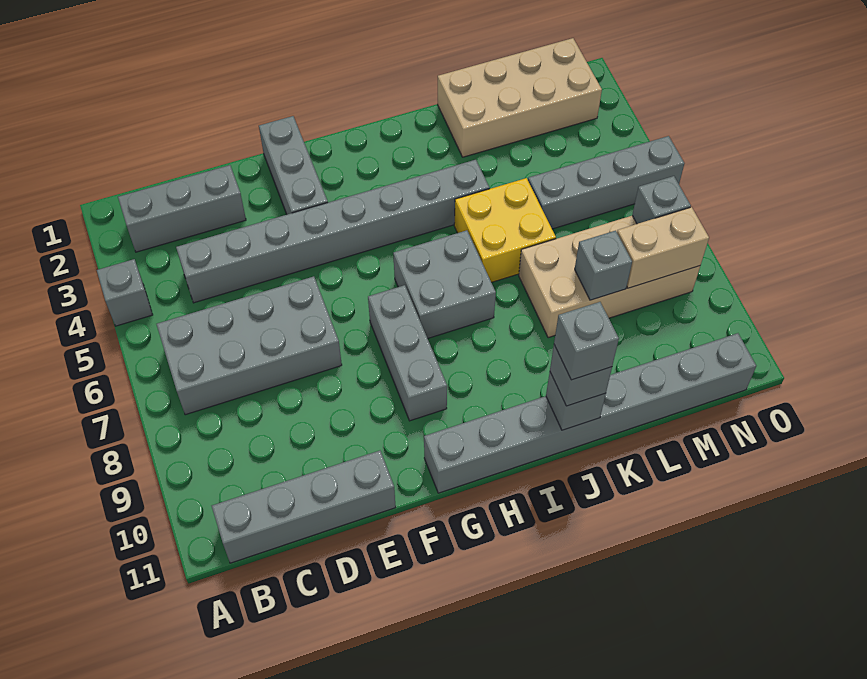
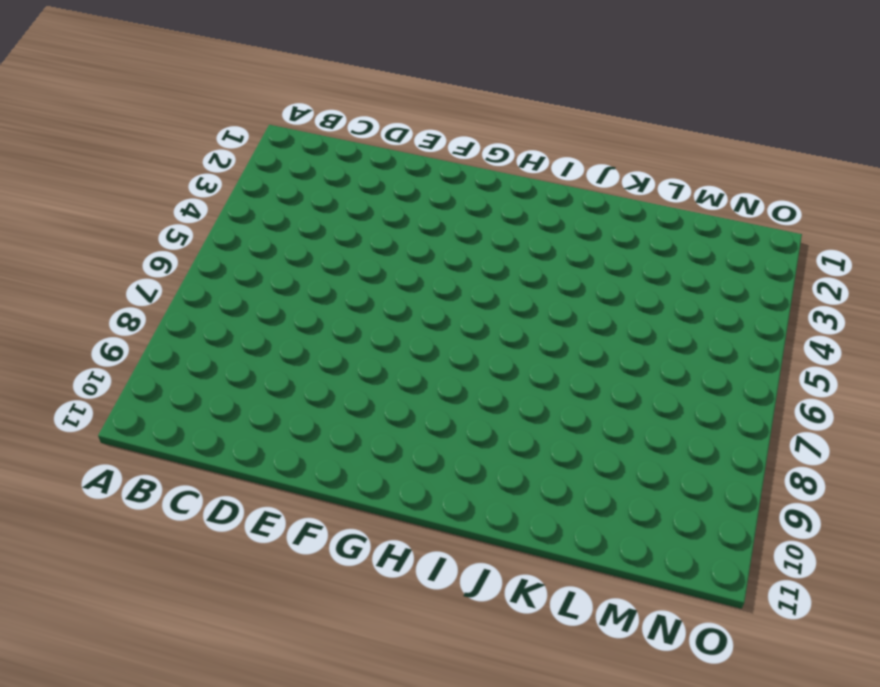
none -> grey brick A4 level 1
none -> grey brick B2:D2 level 1
none -> grey brick B6:E7 level 1

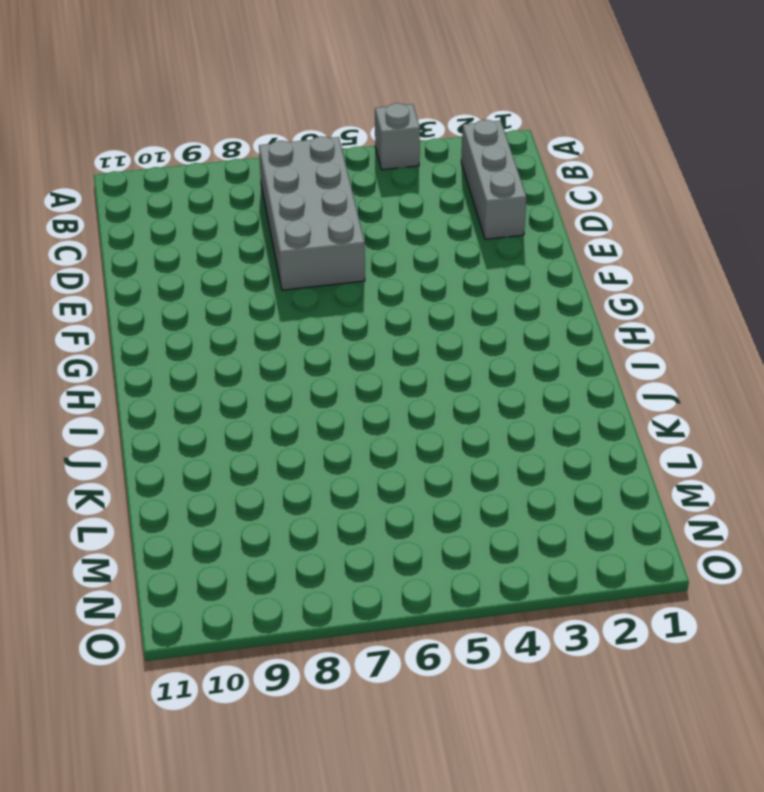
none -> grey brick B11:E11 level 1
none -> grey brick C4:J4 level 1
none -> grey brick F1:F3 level 1

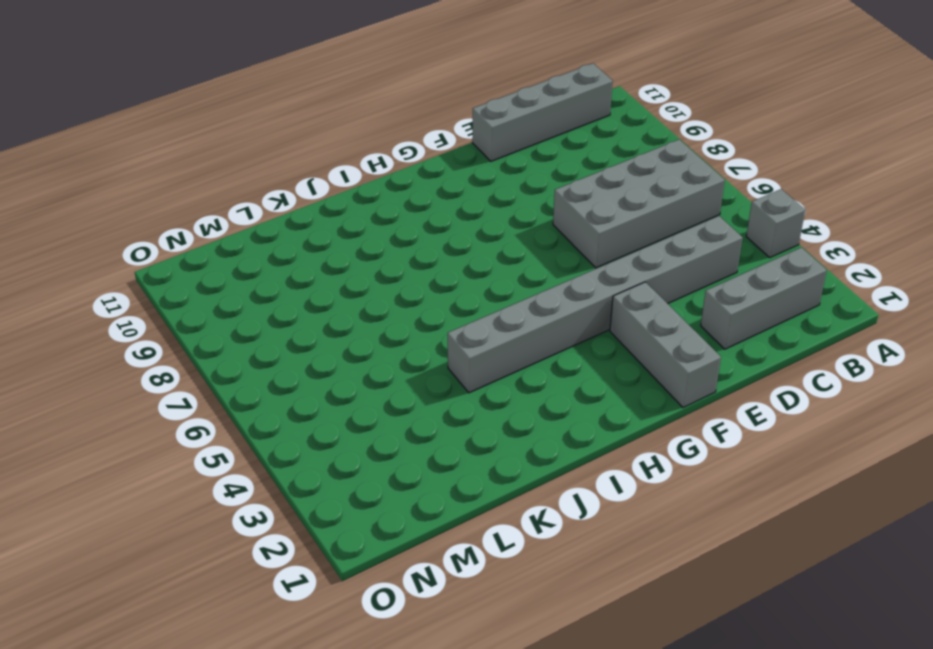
none -> grey brick G7:G9 level 1
none -> grey brick G11:N11 level 1
none -> grey brick H6:I7 level 1

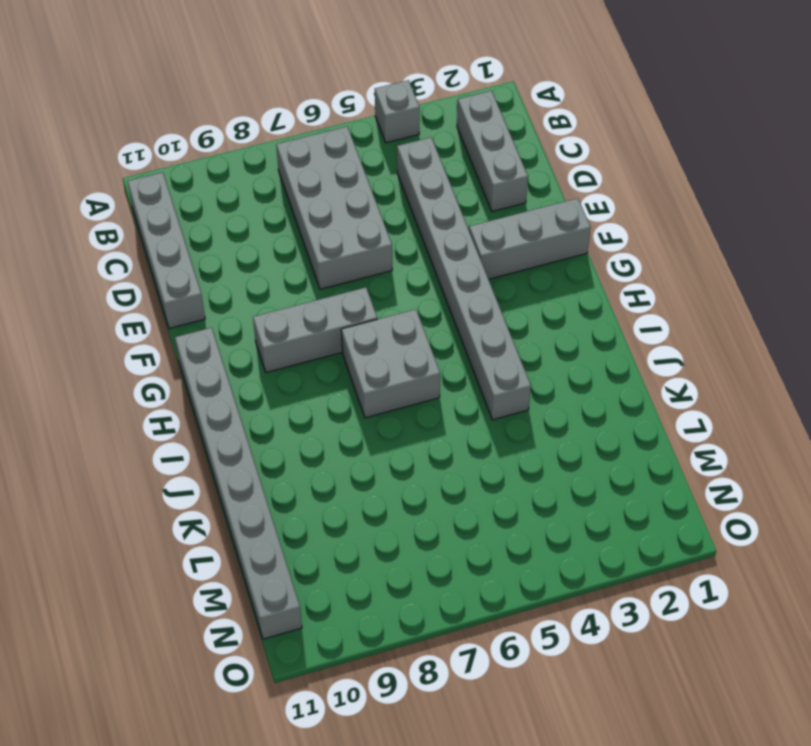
none -> yellow brick J5:K6 level 1
none -> tan brick K1:N2 level 1
none -> tan brick K7:N8 level 1

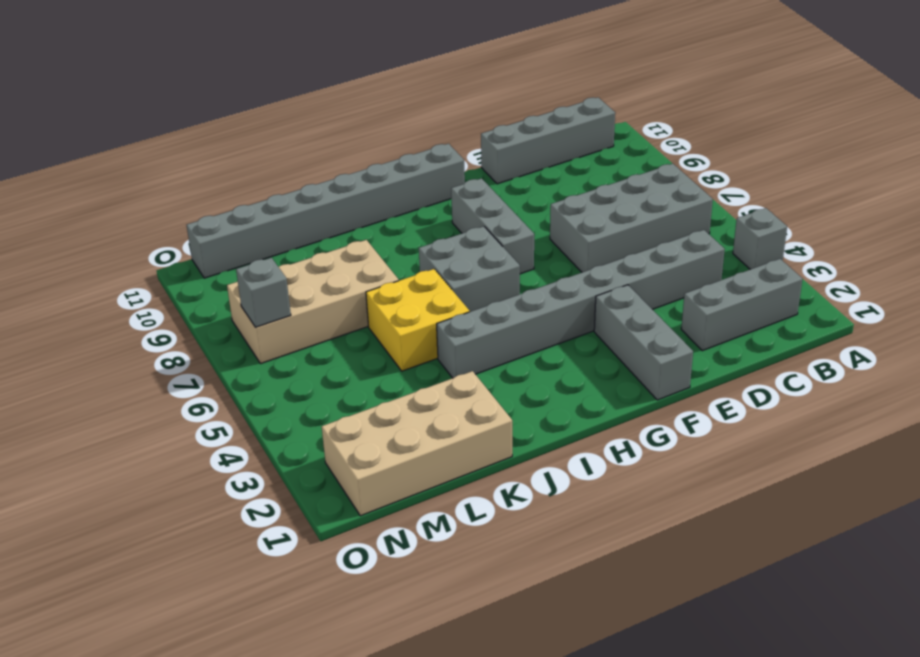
none -> grey brick L5:O5 level 1
none -> grey brick J11 level 2
none -> grey brick L8 level 2

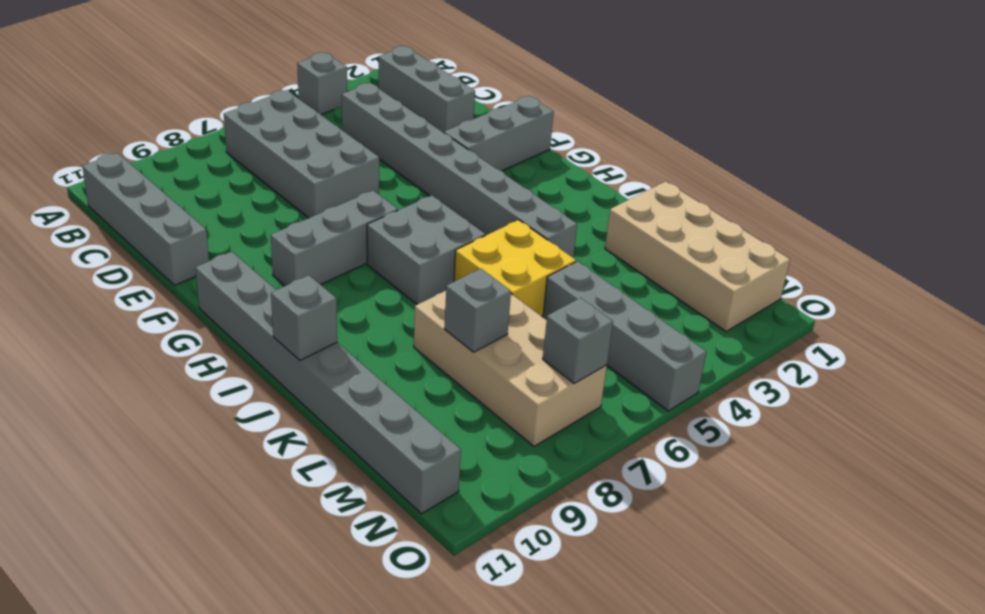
none -> tan brick M8:N8 level 2
none -> grey brick J11 level 3
none -> grey brick J11 level 4

